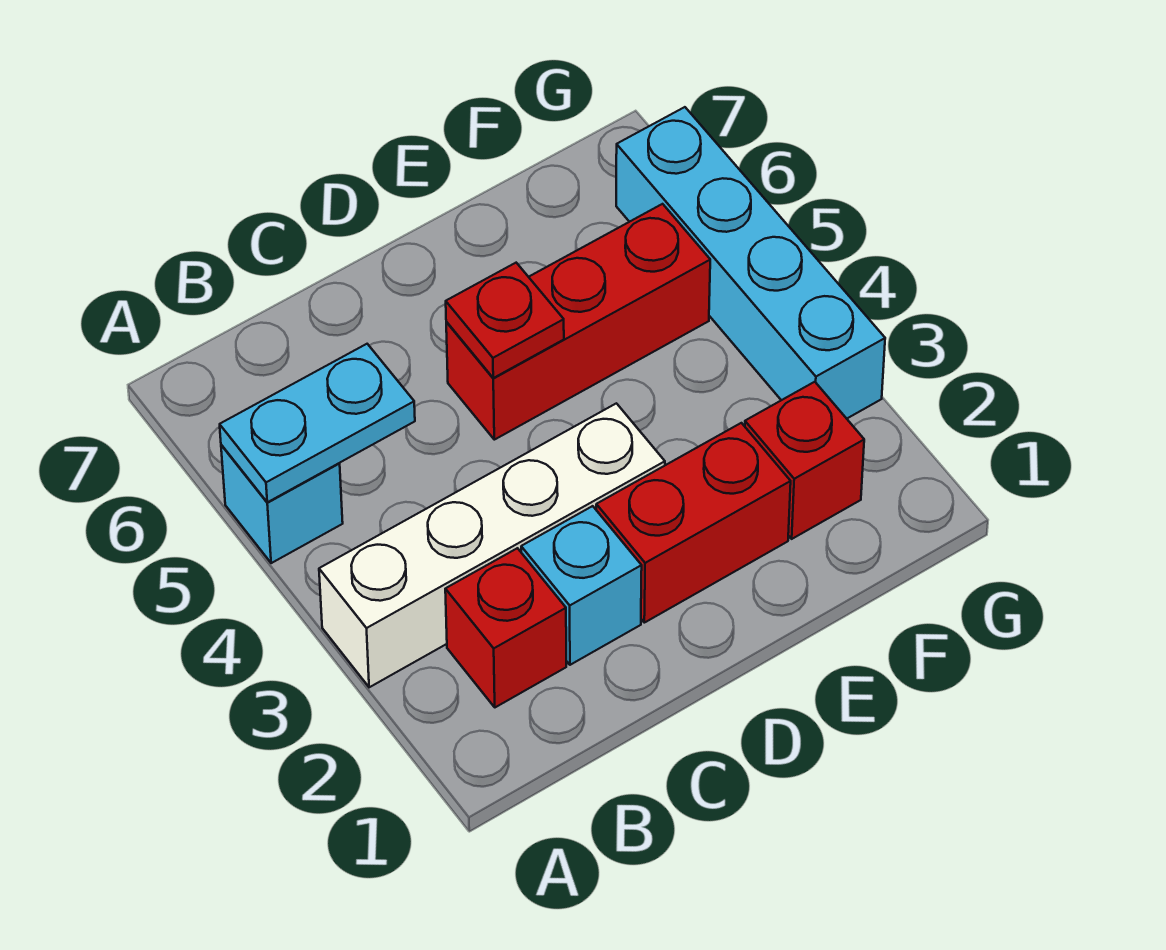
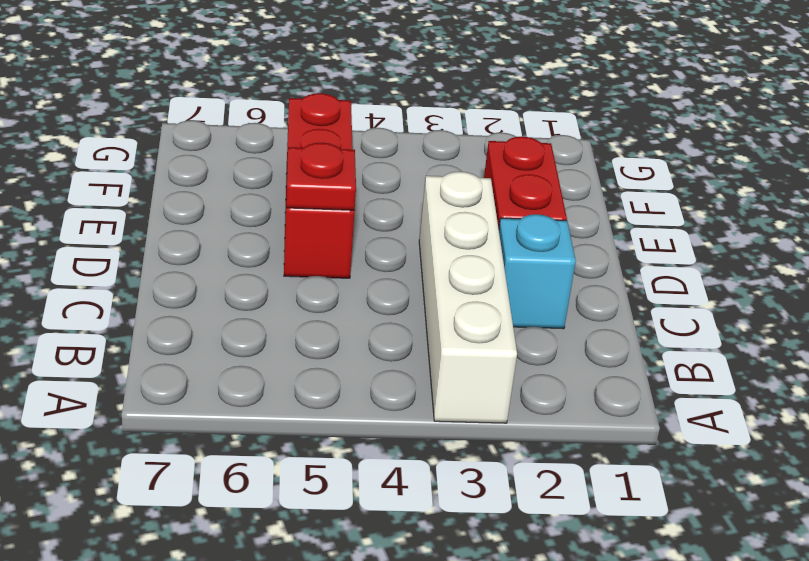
none -> cyan brick A5 level 1
none -> red brick B2 level 1

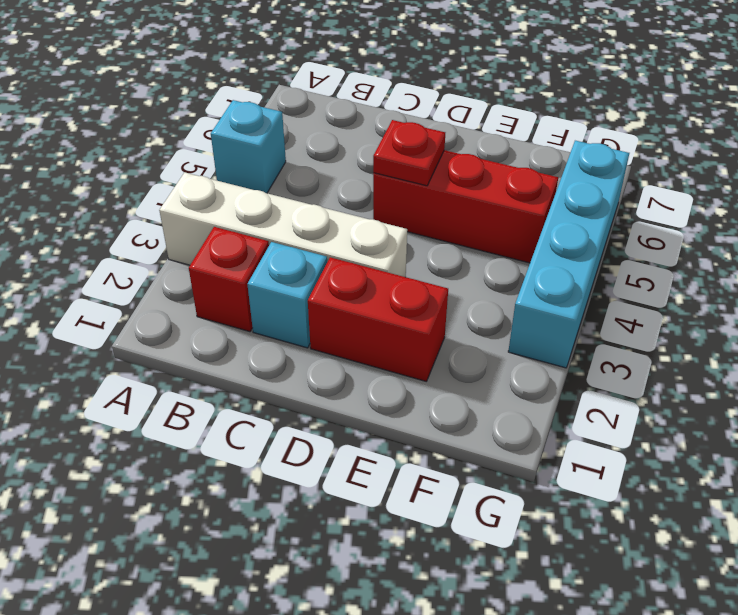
none -> red brick F2 level 1
none -> cyan plate A5:B5 level 2

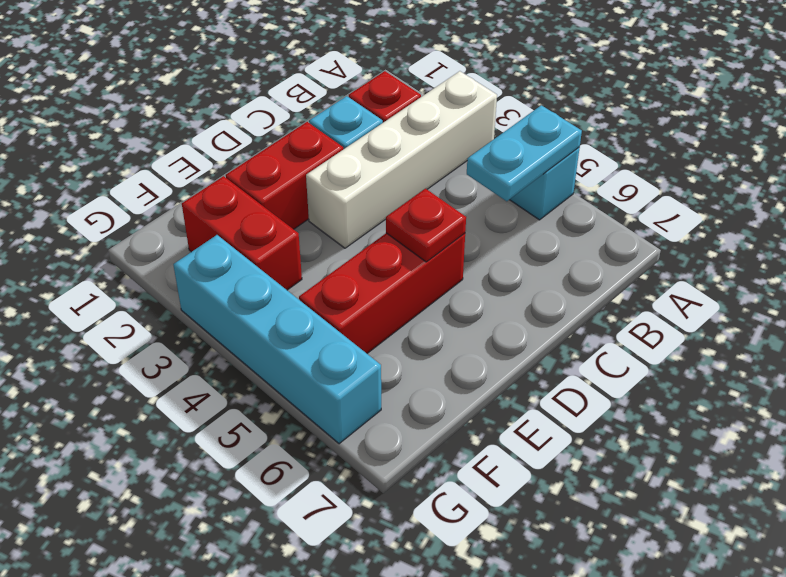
red brick F2:F3 level 1 -> red brick F2 level 1

